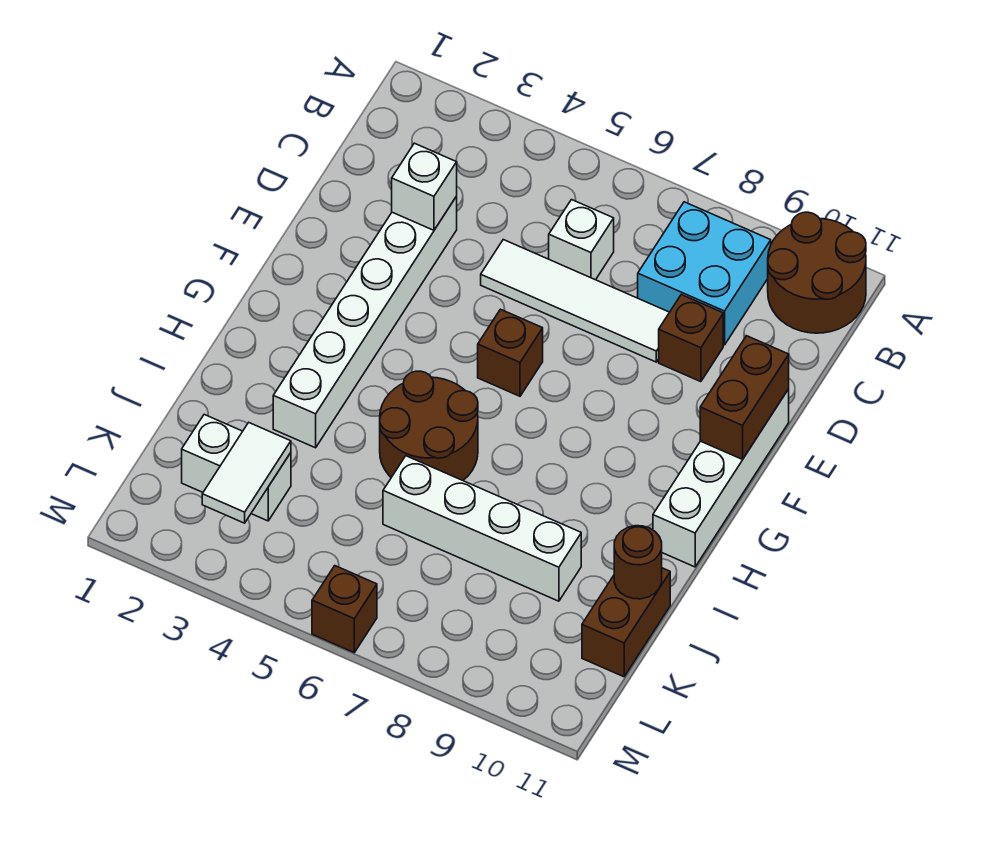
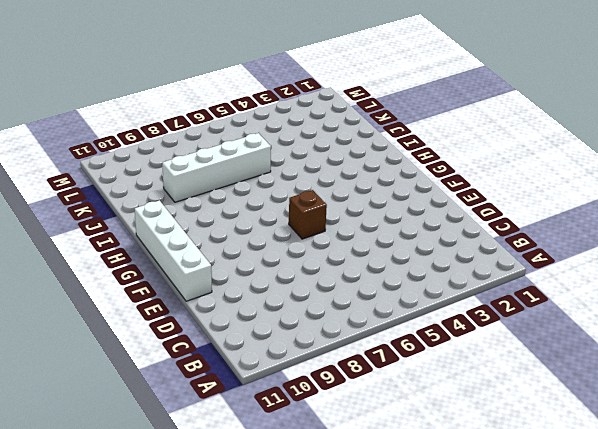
none -> brown round brick A10:B11 level 1
none -> cyan brick B8:C9 level 1
none -> white brick C6 level 1

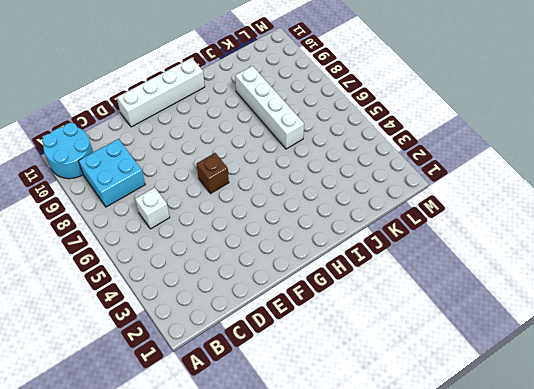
cyan round brick A10:B11 level 1 -> brown round brick A10:B11 level 1
none -> white brick D3:I3 level 1
none -> white tile D5:D8 level 1
none -> brown brick D9 level 1

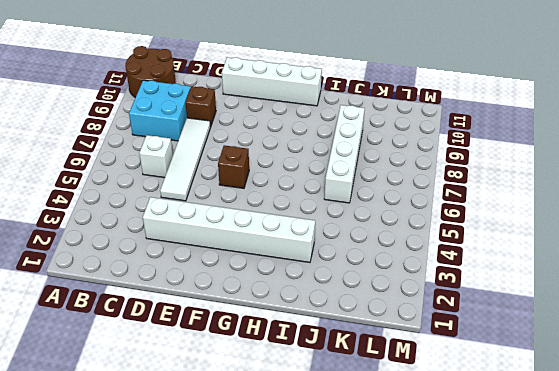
none -> brown round brick H5:I6 level 1
none -> brown brick J11:K11 level 1
none -> white brick K2:K3 level 1

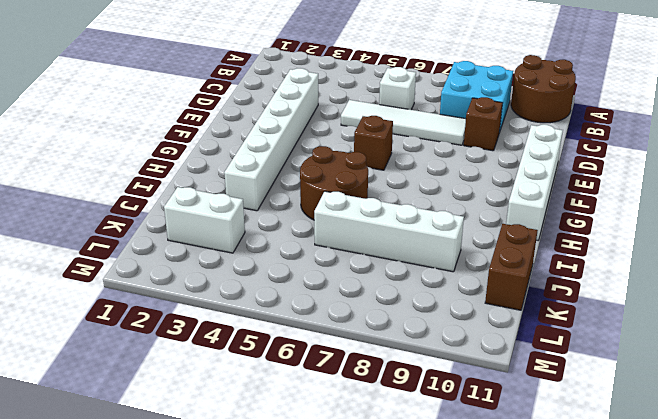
none -> brown brick M6 level 1
none -> white brick D3 level 2
none -> brown brick E11:F11 level 2

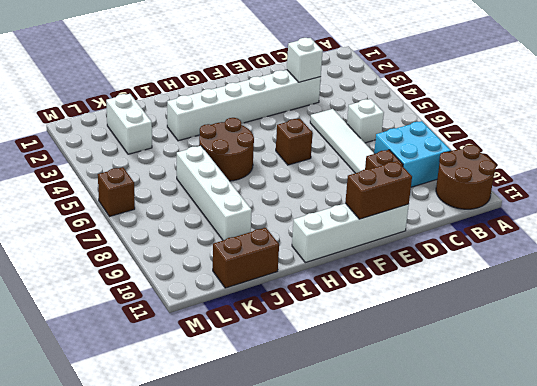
none -> brown round brick J11 level 2
none -> white tile K3:L3 level 2

